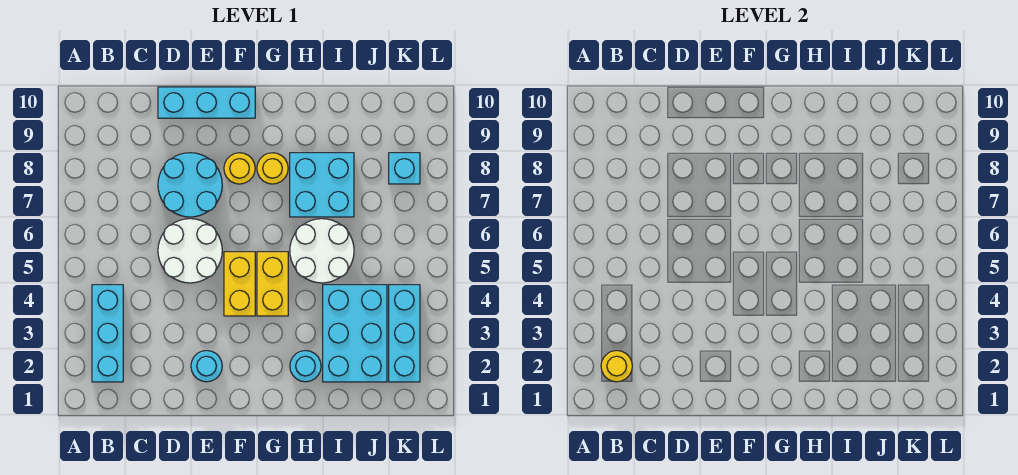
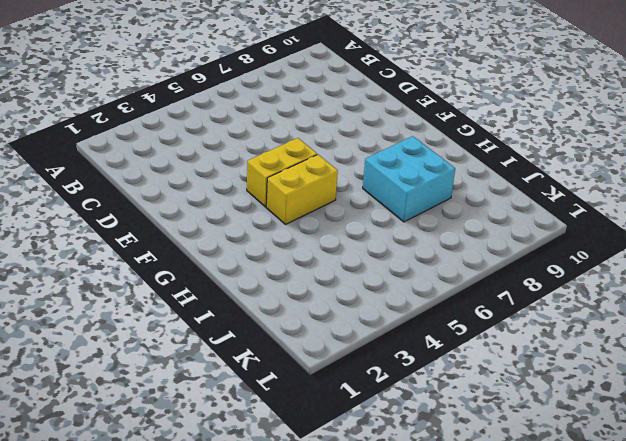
none -> cyan brick B2:B4 level 1
none -> white round brick D5:E6 level 1
none -> cyan round brick D7:E8 level 1

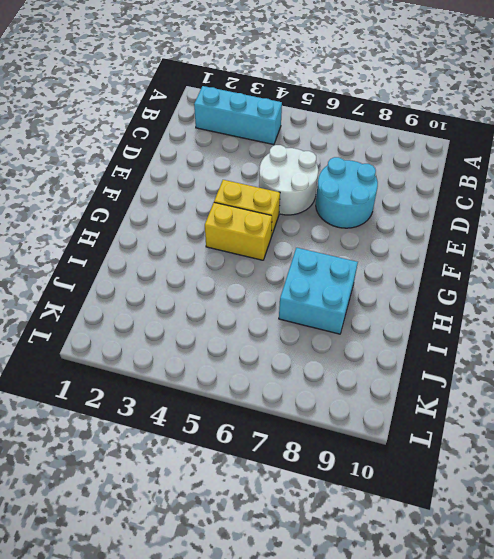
none -> cyan brick D10:F10 level 1
none -> cyan round brick E2 level 1
none -> yellow round brick F8 level 1

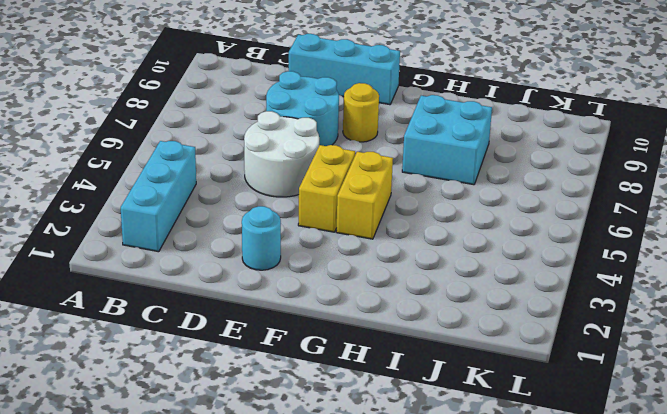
none -> yellow round brick G8 level 1
none -> cyan round brick H2 level 1
none -> white round brick H5:I6 level 1

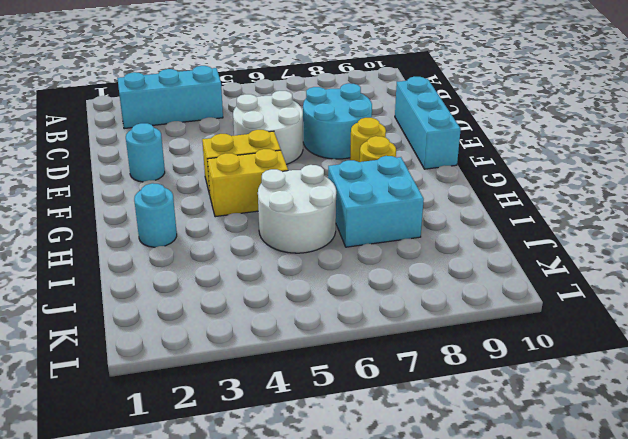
none -> cyan brick I2:J4 level 1
none -> cyan brick K2:K4 level 1
none -> cyan brick K8 level 1

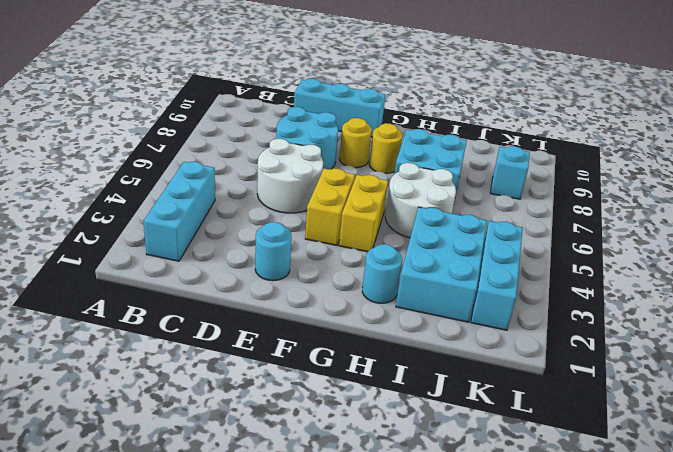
none -> yellow round brick B2 level 2

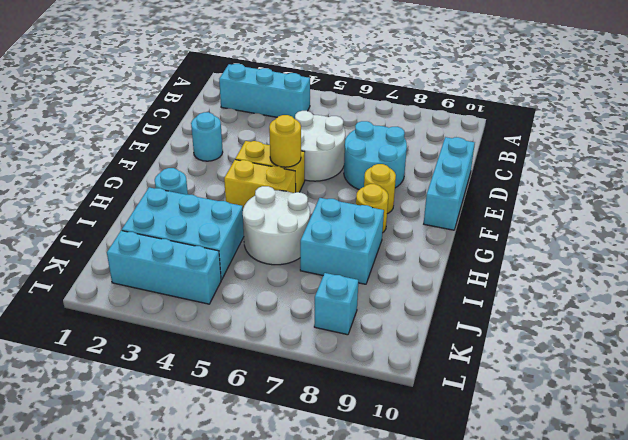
yellow round brick F5 level 2 -> yellow round brick B2 level 2

